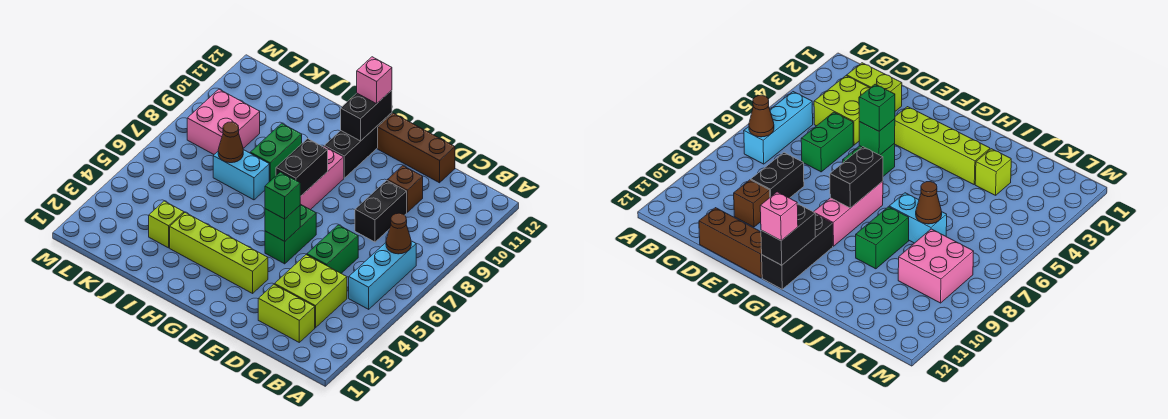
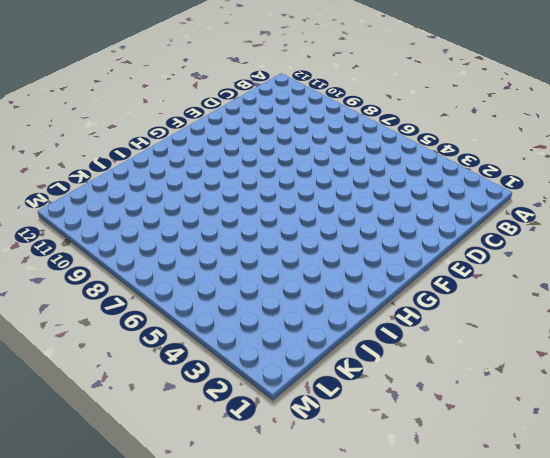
none -> cyan brick B5:B7 level 1
none -> lime brick C2:D2 level 1
none -> lime brick C3:D4 level 1

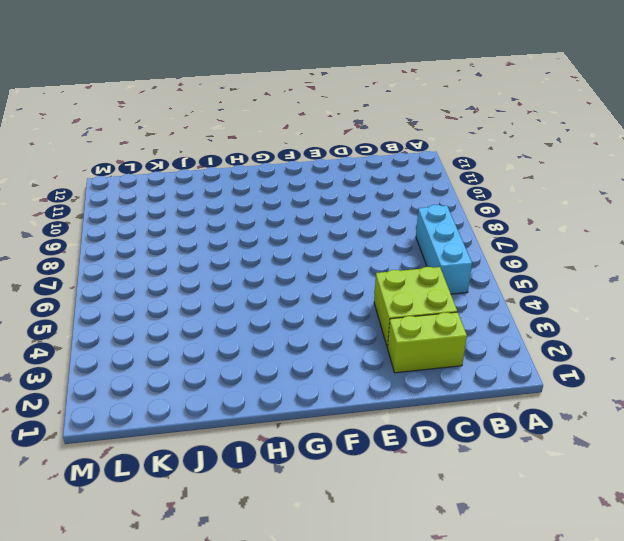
none -> green brick D5:D6 level 1
none -> black brick D8:D9 level 1
none -> brown brick D10 level 1

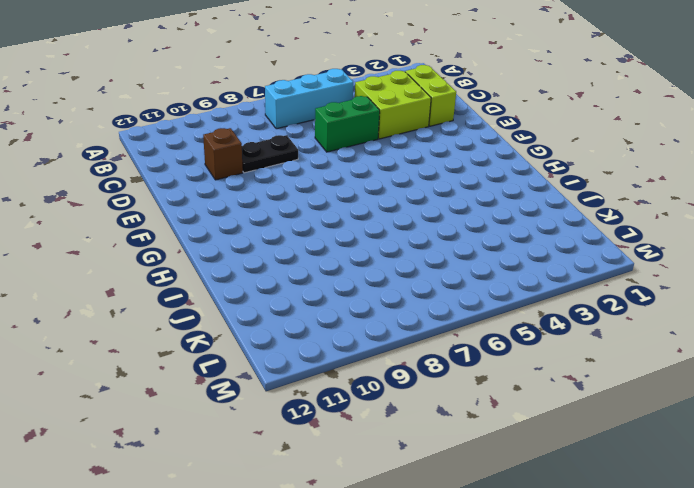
black plate D8:D9 level 1 -> black brick D8:D9 level 1
none -> brown brick D12:F12 level 1
none -> lime brick F3:I3 level 1
none -> green brick F5:F6 level 1

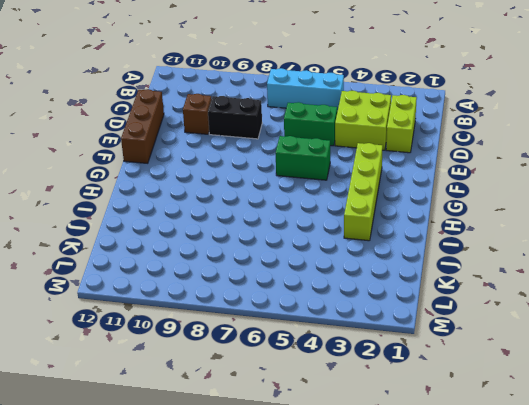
none -> pink brick G7:G9 level 1
none -> black brick G10:G12 level 1
none -> cyan brick I7:J7 level 1

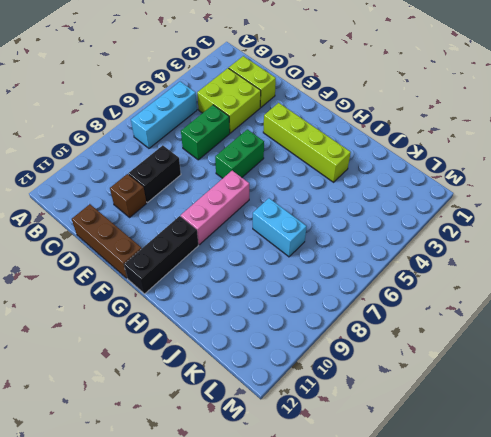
none -> green brick I8:I9 level 1
none -> lime brick J3 level 1
none -> pink brick K8:L9 level 1

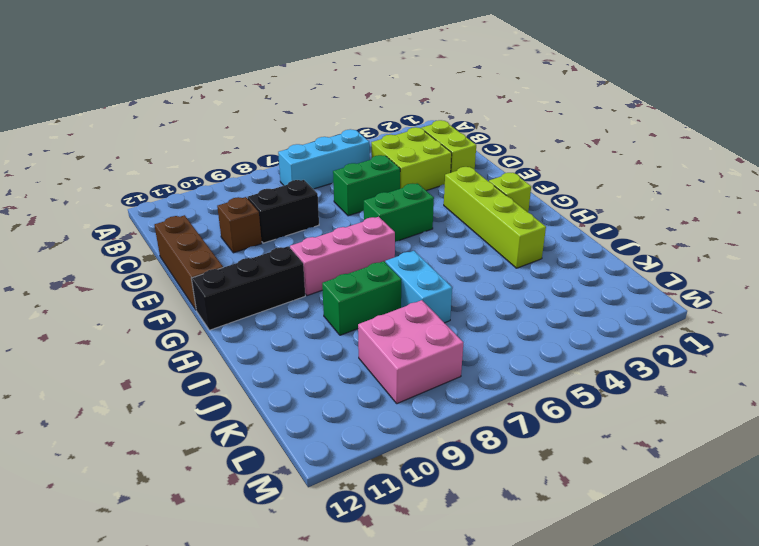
lime brick G2 level 1 -> lime brick J3 level 1
none -> brown cone B7 level 2
none -> green brick F5 level 2
none -> black brick G7:G8 level 2

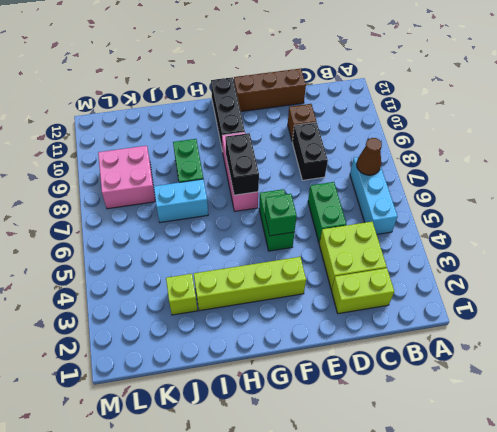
none -> black brick G11:G12 level 2
none -> brown cone J7 level 2
none -> green brick F5 level 3

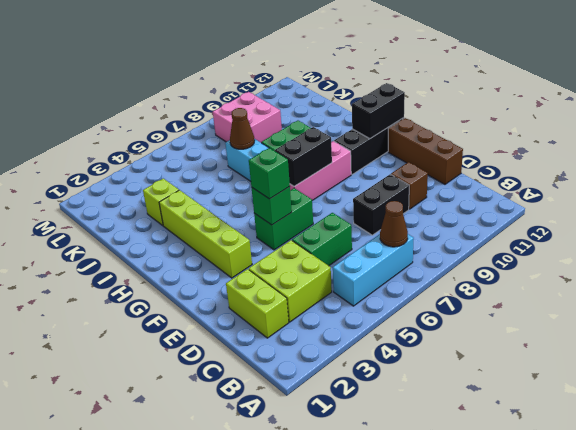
none -> pink brick G12 level 3

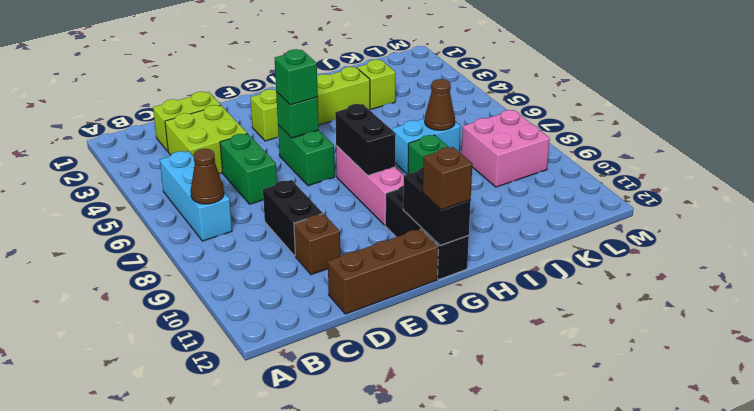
brown brick G12 level 3 -> pink brick G12 level 3

